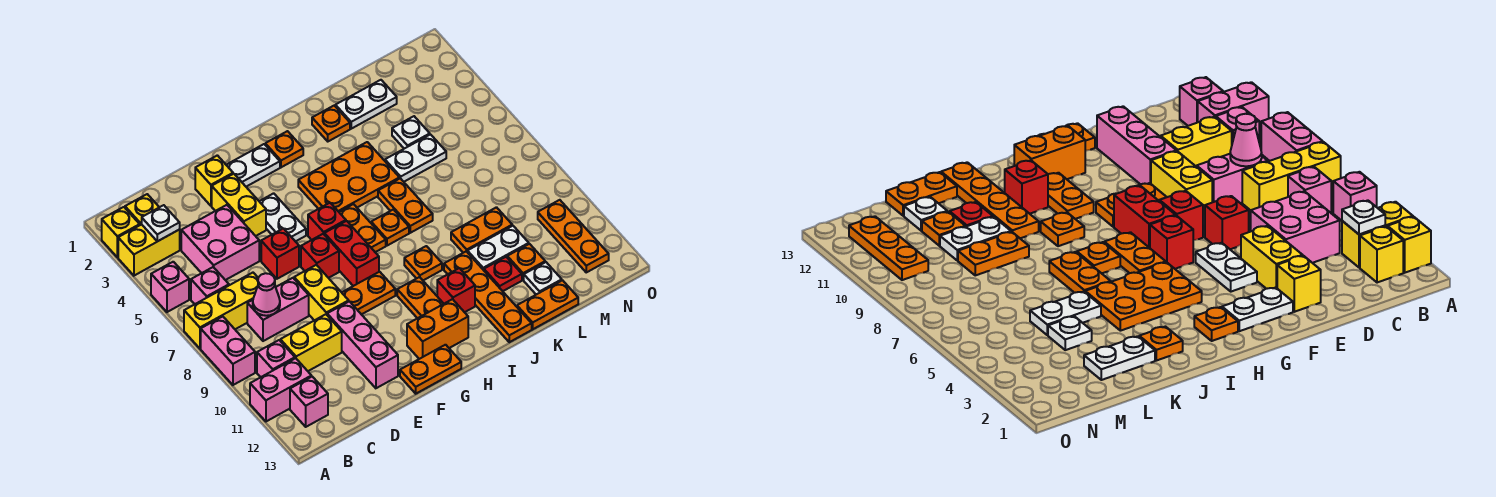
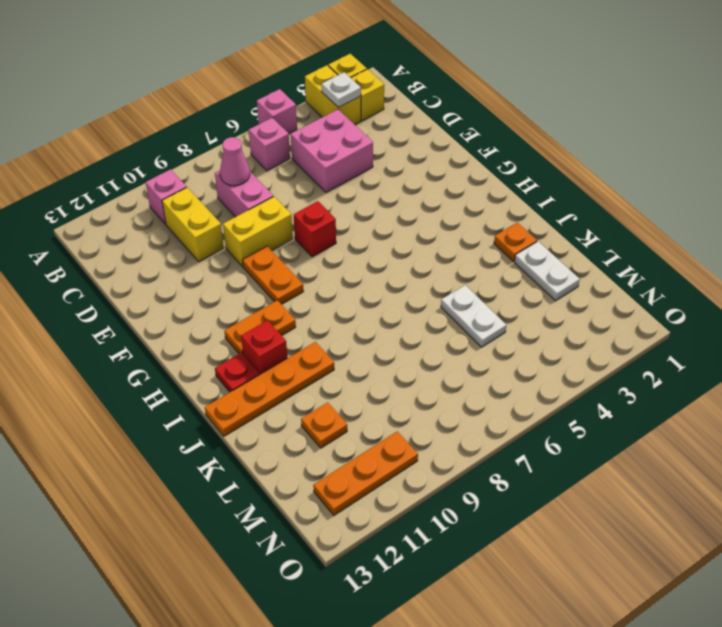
red plate I12 level 1 -> red plate K11 level 1
none -> yellow brick A7:C7 level 1
none -> pink brick A8:A9 level 1
none -> pink brick A11:B11 level 1
none -> pink brick B12 level 1

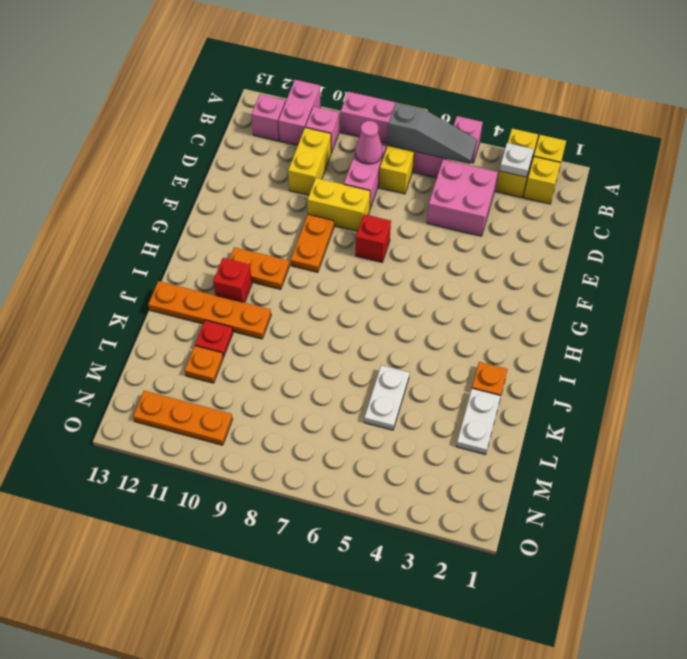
grey slope B5:B7 level 2 top 7 -> none
none -> yellow brick E2 level 1
none -> yellow brick E3:E4 level 1
none -> red brick E6 level 1
none -> pink brick E10:E12 level 1

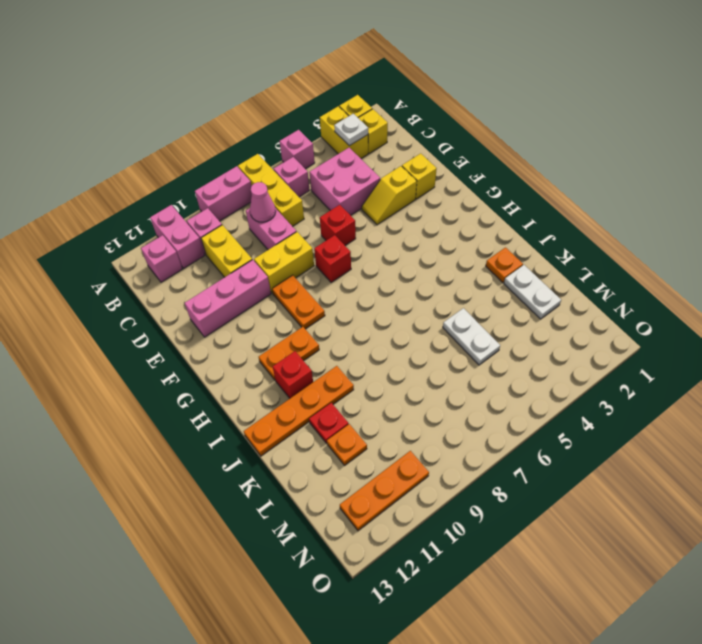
yellow slope E3:E4 level 1 top 3 -> yellow brick E3:E4 level 1
none -> white plate F2:G2 level 1
none -> white plate F4:F5 level 1
none -> orange plate F13:G13 level 1
none -> red brick G6 level 1

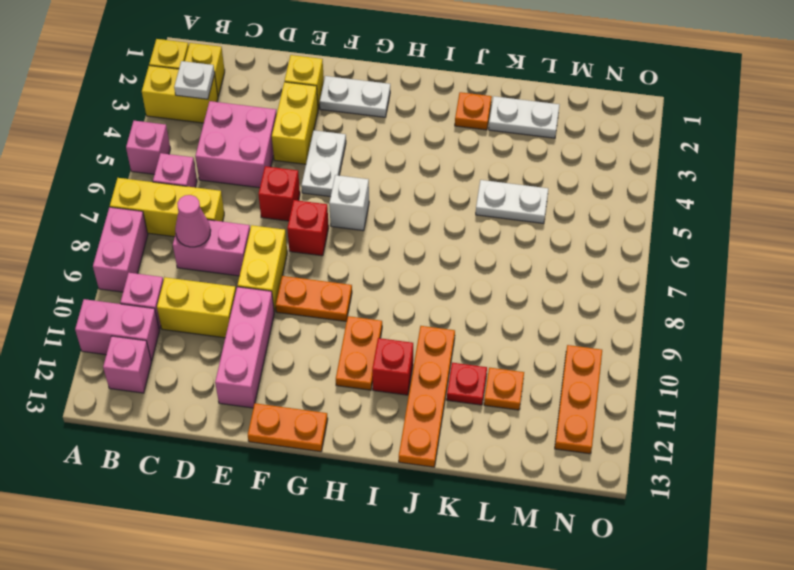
white brick G6 level 1 -> red brick G6 level 1
none -> red brick G7:G8 level 1
none -> orange brick G12:H12 level 1
none -> orange plate H2 level 1
none -> orange plate H4:J5 level 1

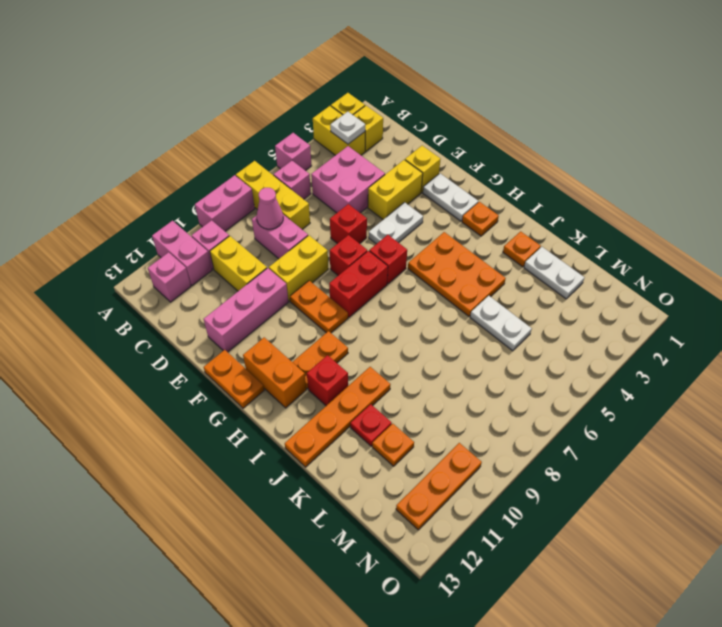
none -> orange plate H6:H7 level 1
none -> orange plate I7 level 1
none -> orange plate I9 level 1
none -> orange plate J6:J7 level 1

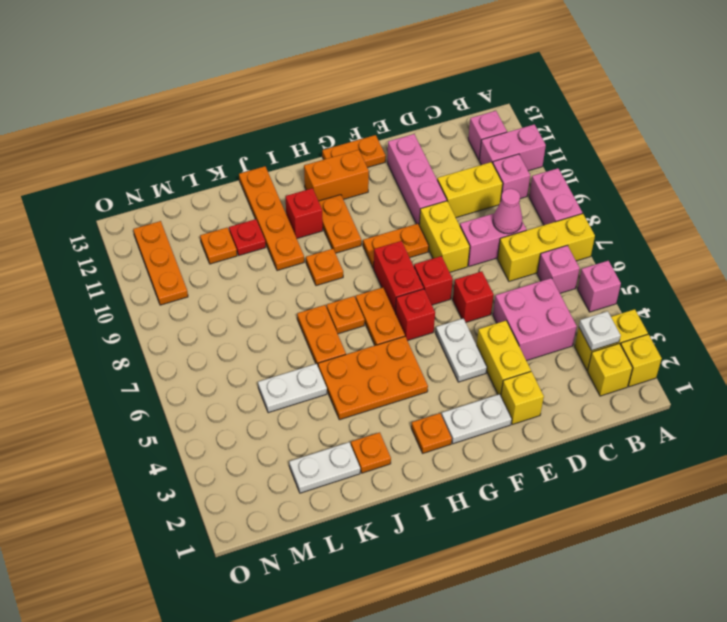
none -> orange plate K9:L9 level 1
none -> white plate K10:L10 level 1
none -> orange plate K13:L13 level 1
none -> white plate L4 level 1

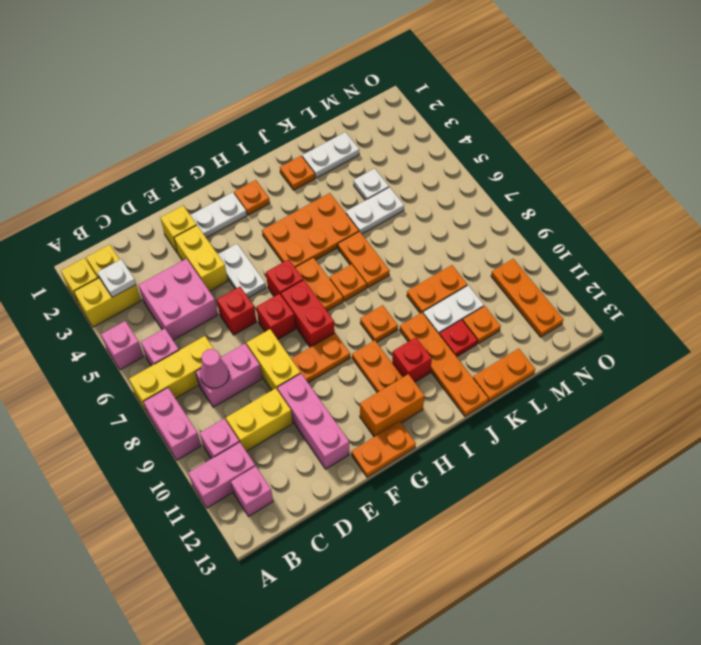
none -> white plate L12 level 1

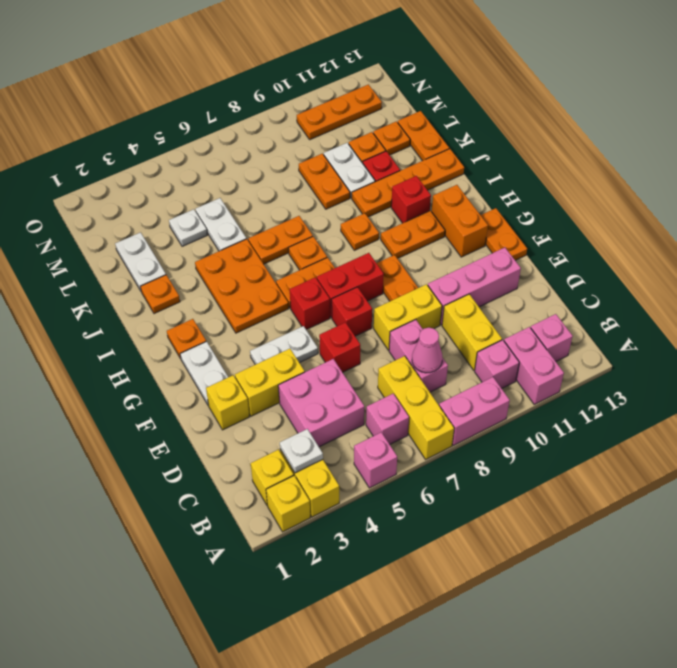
orange plate L12 level 1 -> white plate L12 level 1

